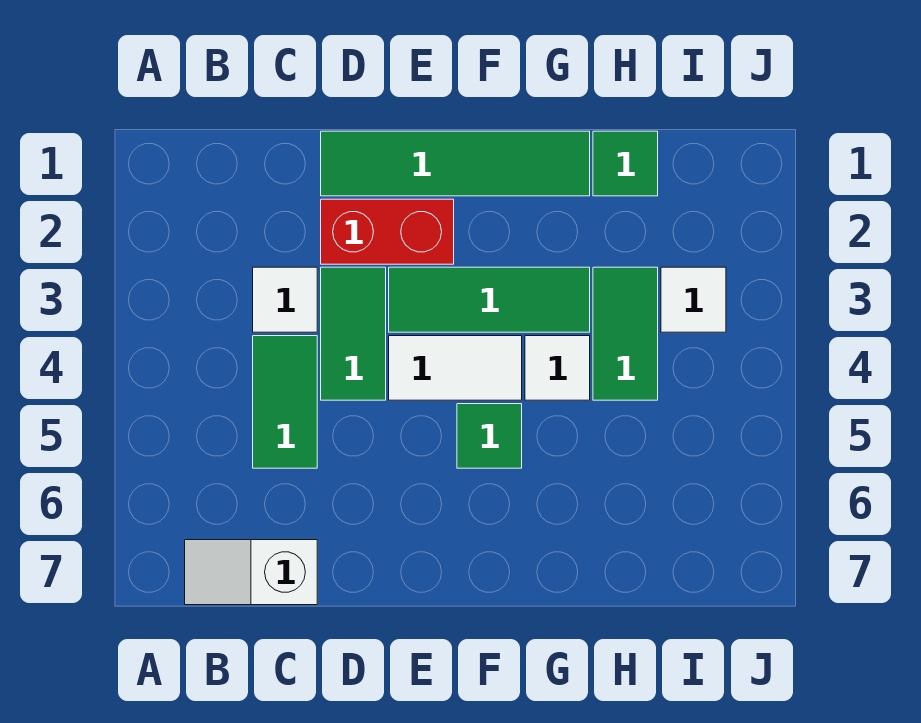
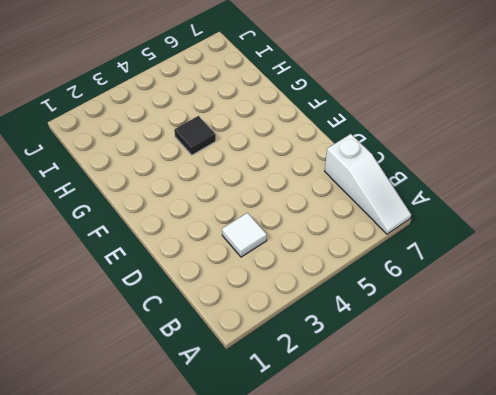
white slope A7:C7 level 1 top C -> white slope B7:C7 level 1 top C
black tile G4 level 1 -> white tile G4 level 1
none -> green tile C4:C5 level 1
none -> green tile D1:G1 level 1
none -> red brick D2:E2 level 1

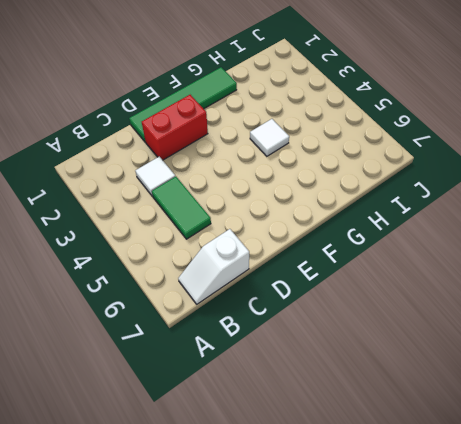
none -> green tile D3:D4 level 1
none -> green tile E3:G3 level 1
none -> white tile E4:F4 level 1

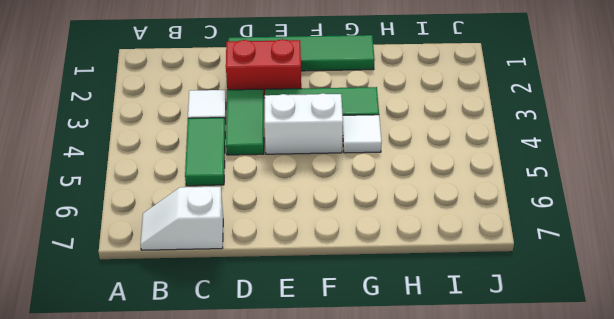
white brick E4:F4 level 1 -> white tile E4:F4 level 1
none -> green tile F5 level 1
none -> green tile H1 level 1
none -> green tile H3:H4 level 1

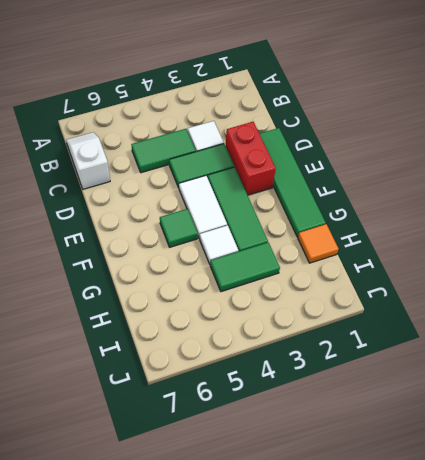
orange tile H1 level 1 -> green tile H1 level 1
none -> white tile I3 level 1

